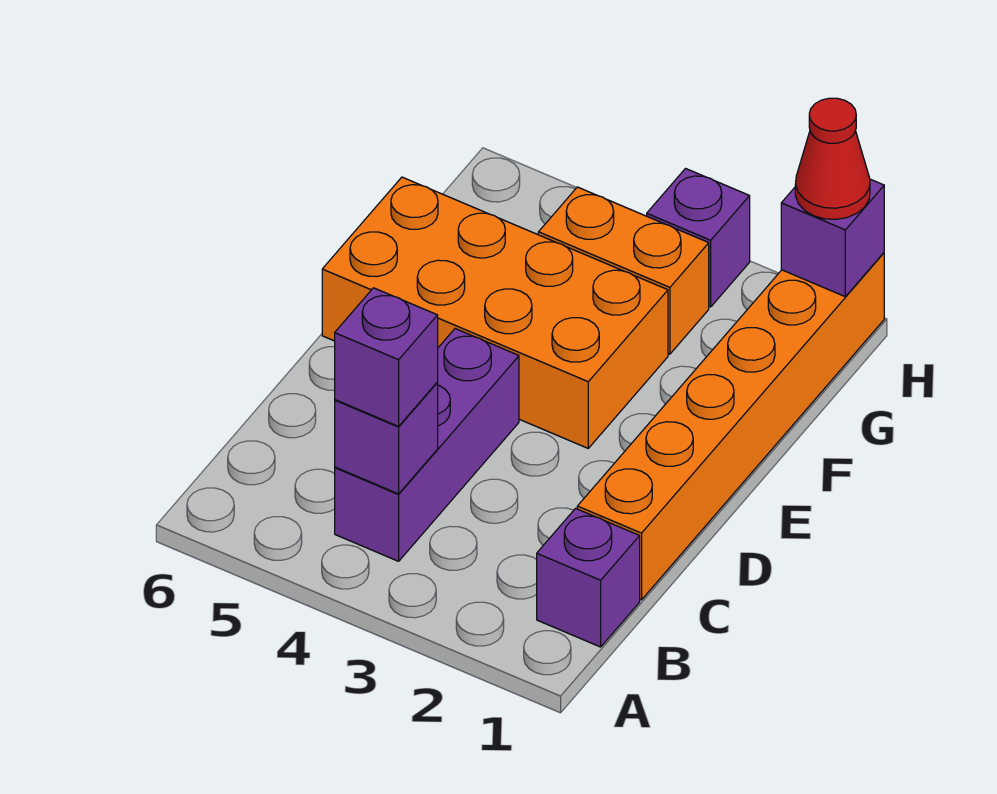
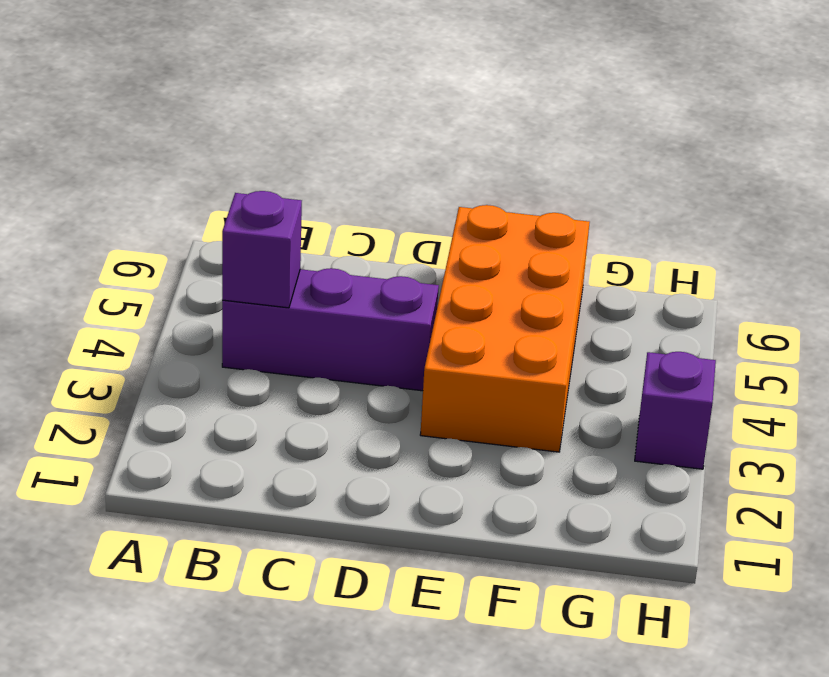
none -> purple brick B1 level 1
none -> orange brick C1:H1 level 1

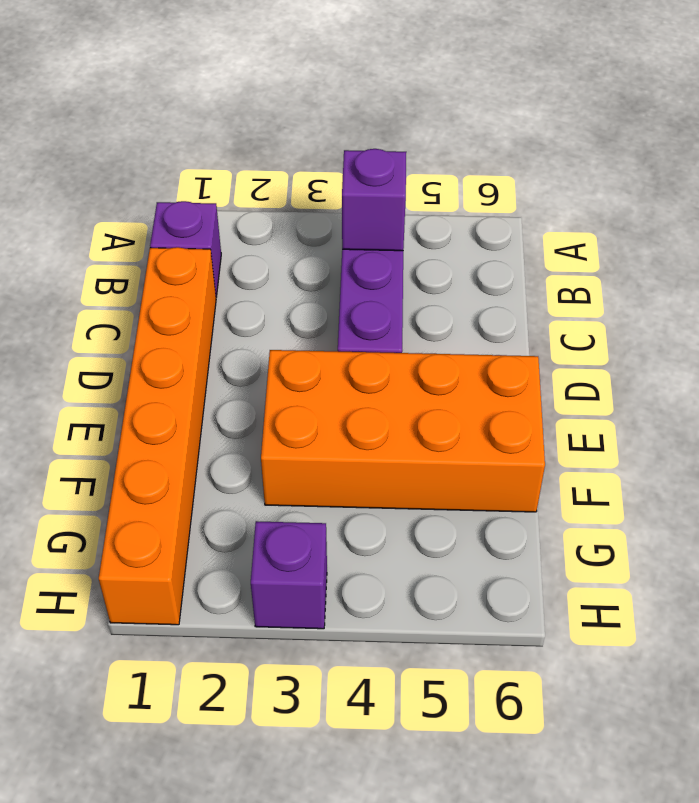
none -> orange brick G3:G4 level 1
none -> purple brick H1 level 2

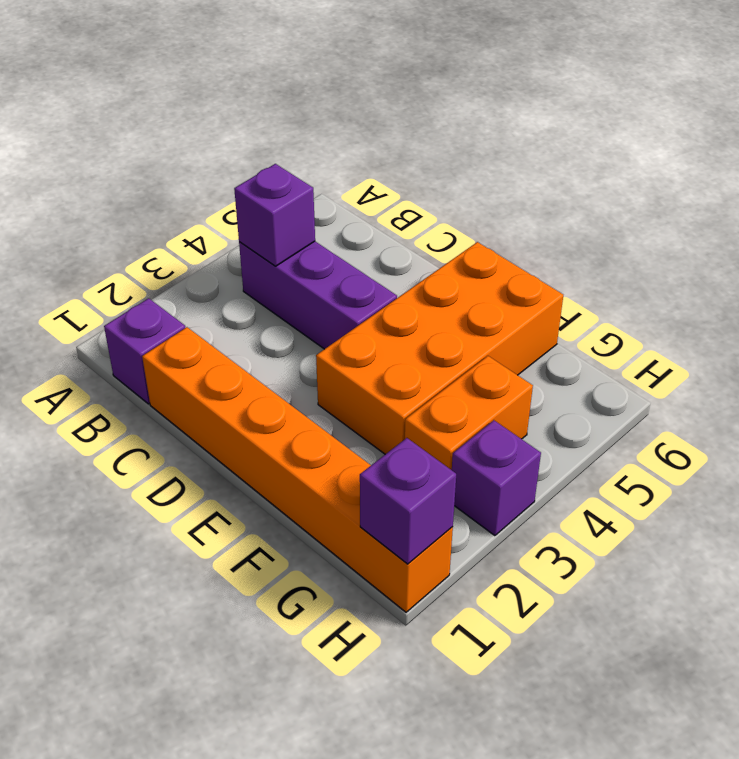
none -> purple brick B4 level 3
none -> red cone H1 level 3

